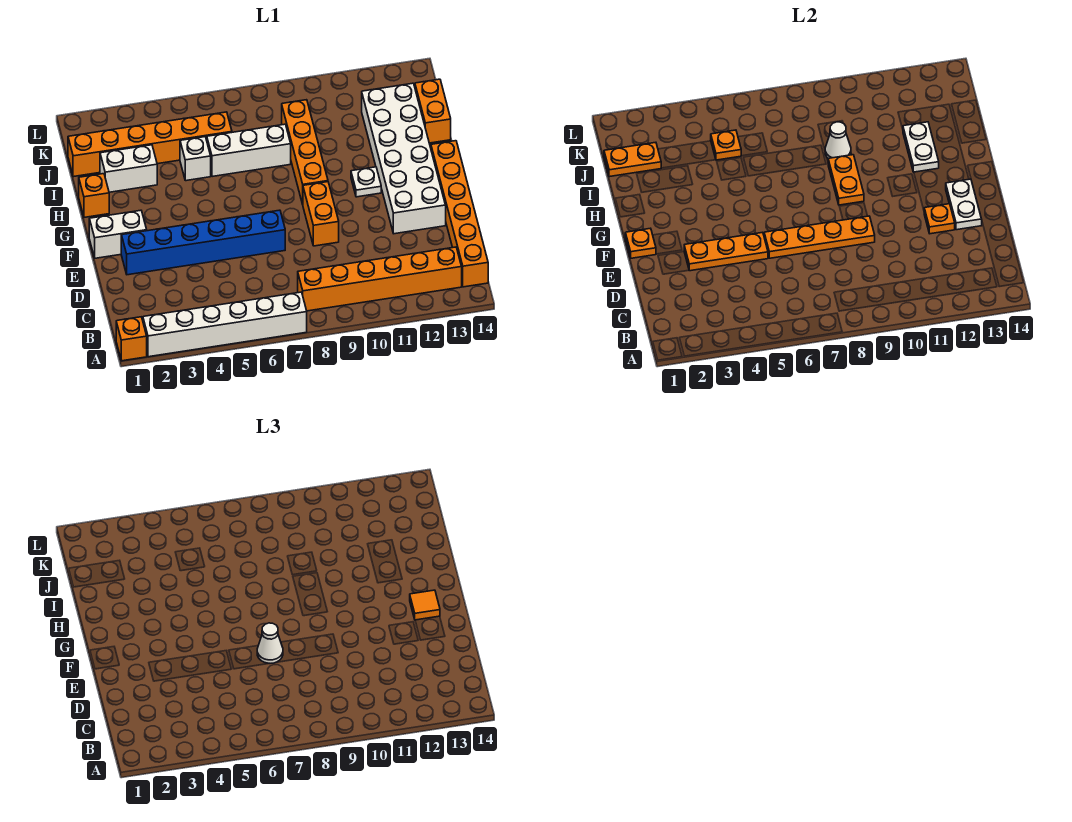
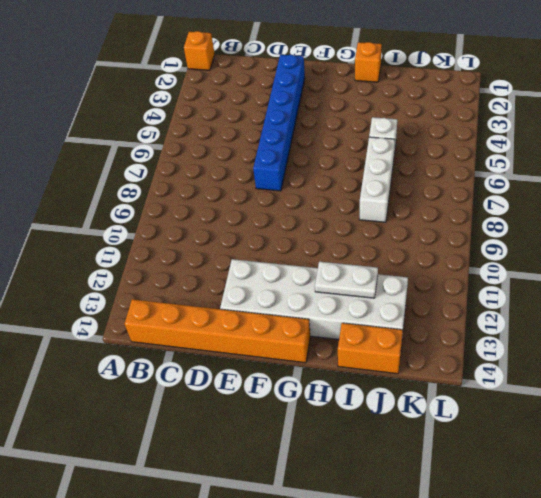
none -> white brick A2:A7 level 1
none -> orange brick B8:B13 level 1
none -> orange brick E9:F9 level 1

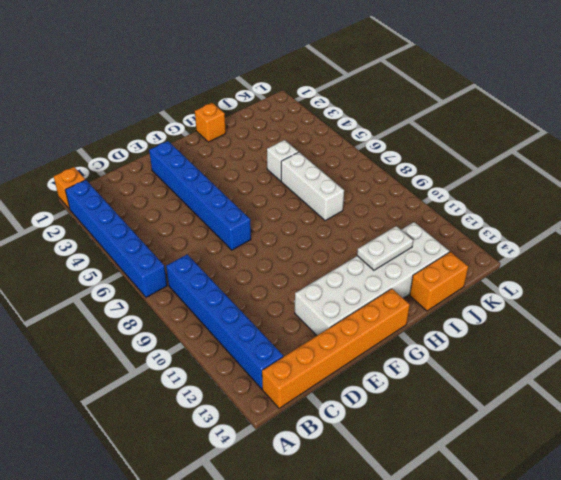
blue brick A2:A7 level 1 -> white brick A2:A7 level 1
blue brick B8:B13 level 1 -> orange brick B8:B13 level 1
none -> orange brick E9:F9 level 1
none -> white brick F1:F2 level 1
none -> orange brick G9:J9 level 1

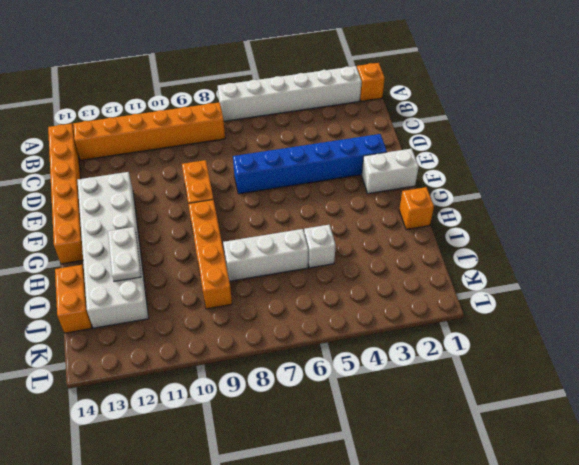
none -> white plate G11 level 1
none -> white brick I2:I3 level 1
none -> orange brick J1:J6 level 1

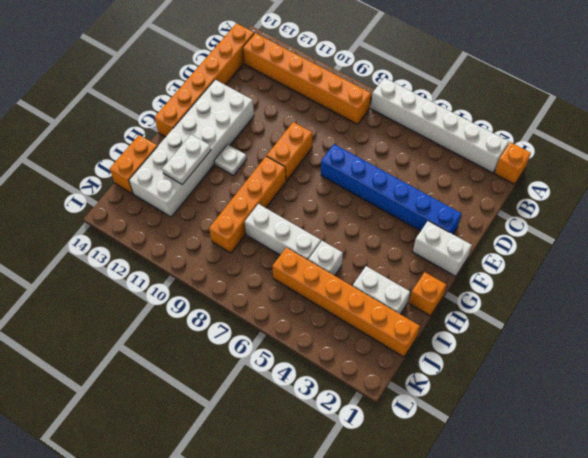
none -> orange plate E3:E5 level 2
none -> orange plate E6:E9 level 2
none -> orange plate E12 level 2

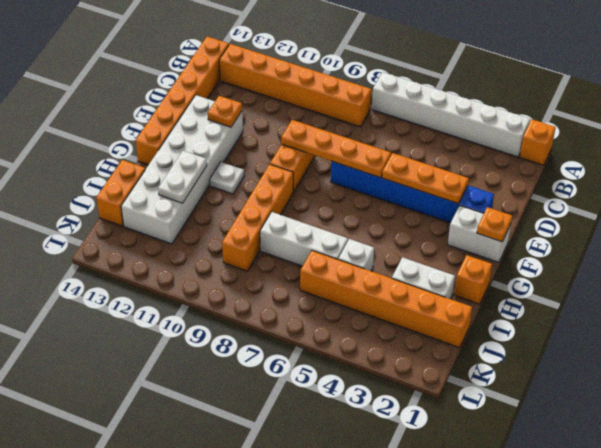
none -> white plate E13:F13 level 2
none -> orange plate G9:H9 level 2
none -> white cone I9 level 2

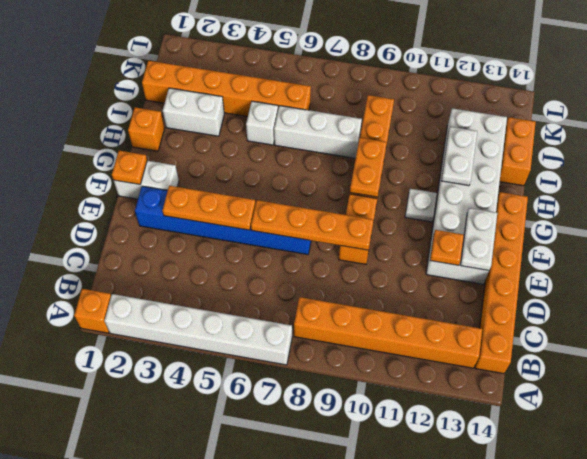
none -> white cone I9 level 2
none -> orange plate J1:J2 level 2
none -> orange plate J5 level 2

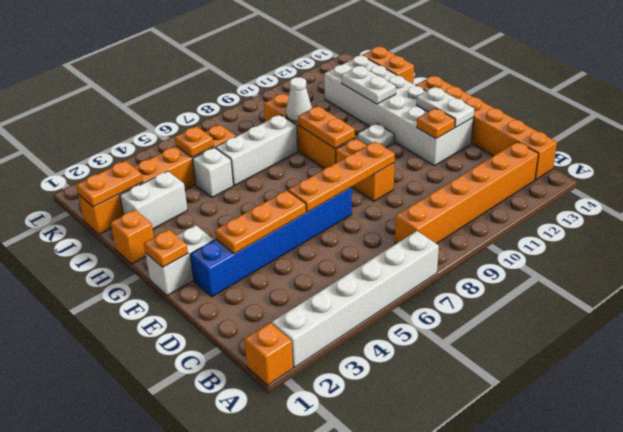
none -> white cone E7 level 3
none -> orange tile F13 level 3

